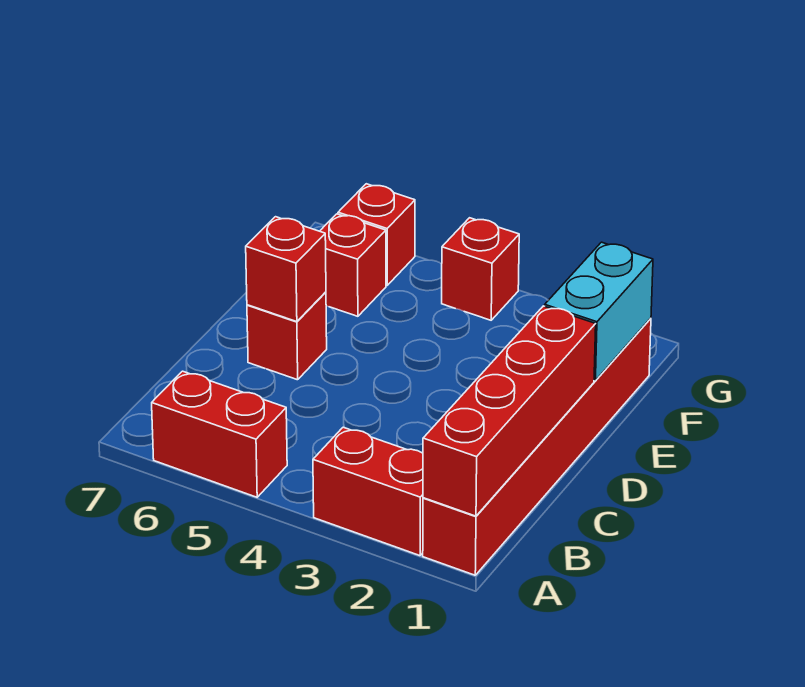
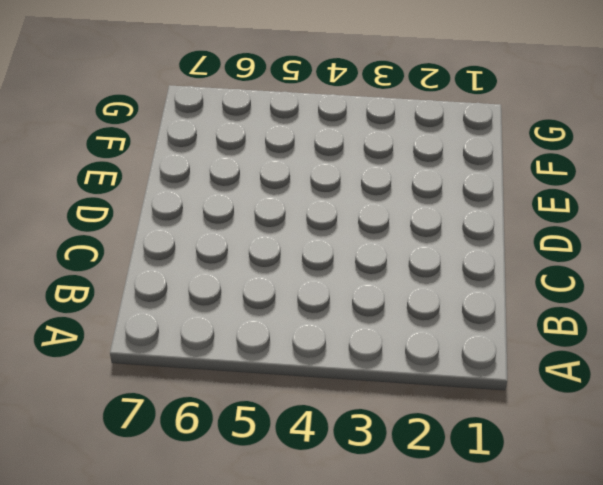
none -> red brick A1:F1 level 1
none -> red brick A2:A3 level 1

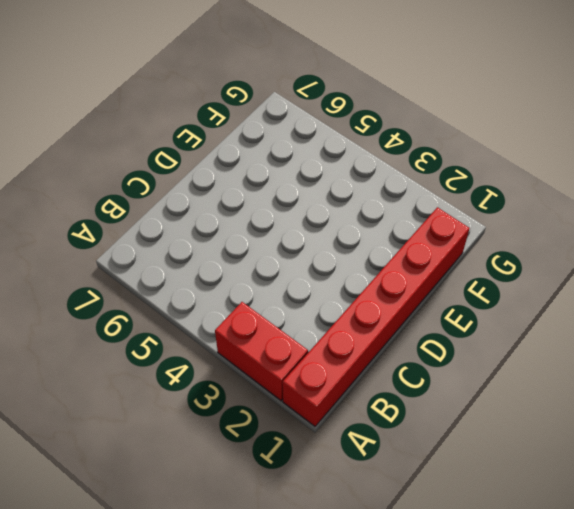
none -> red brick A5:A6 level 1
none -> red brick D6 level 1

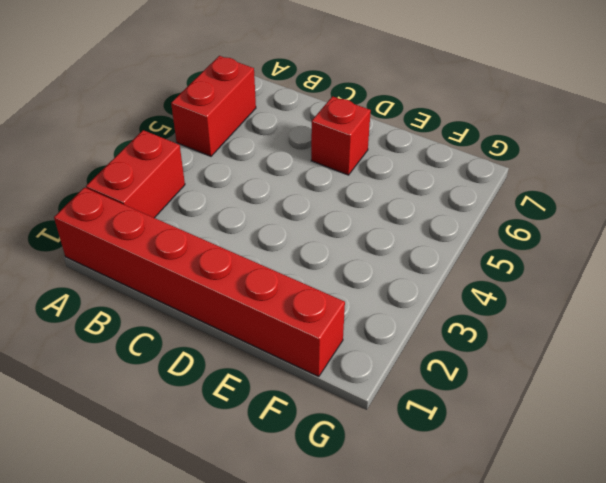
none -> red brick F6 level 1
none -> red brick G4 level 1

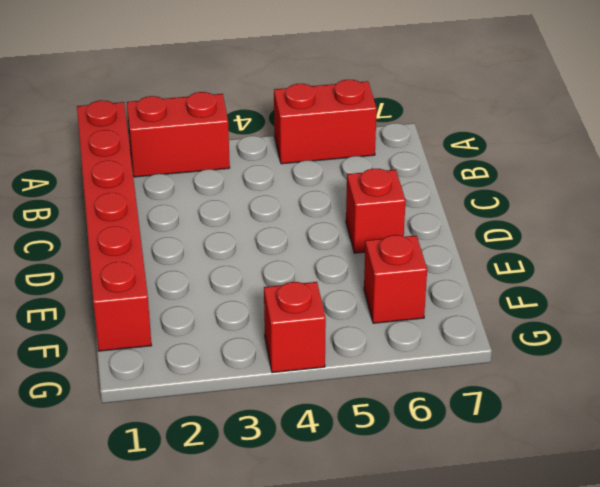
none -> red brick G6 level 1
none -> red brick A1:D1 level 2

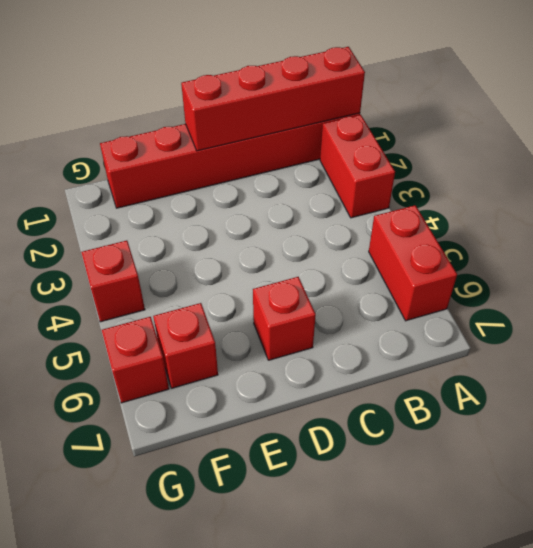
none -> red brick D6 level 2
none -> cyan brick E1:F1 level 2

